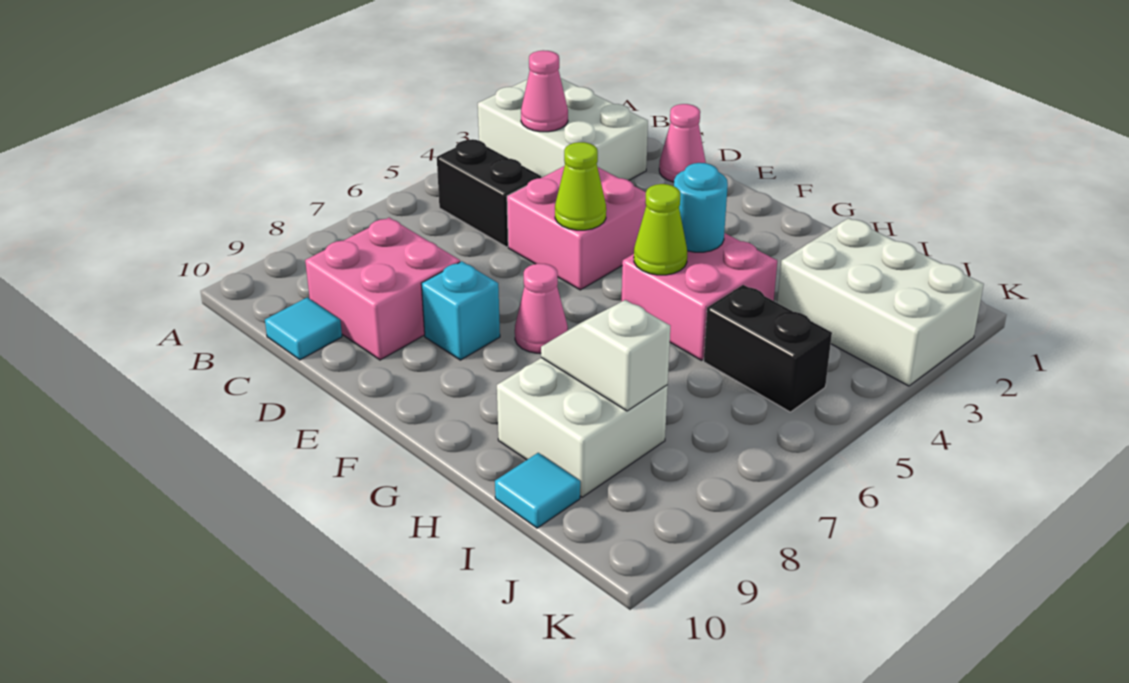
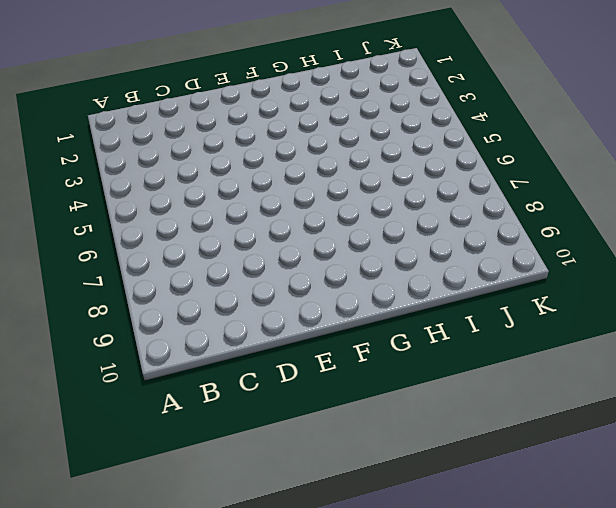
none -> white brick A2:C3 level 1
none -> black brick B5:C5 level 1
none -> pink brick C8:D9 level 1

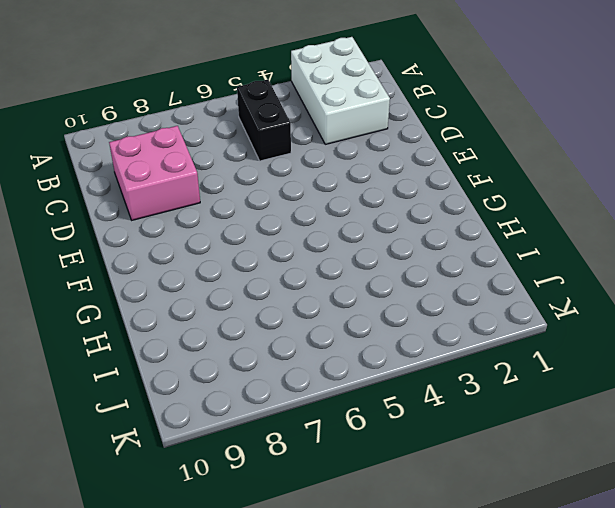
none -> cyan tile C10 level 1
none -> pink cone D1 level 1
none -> pink brick D4:E5 level 1

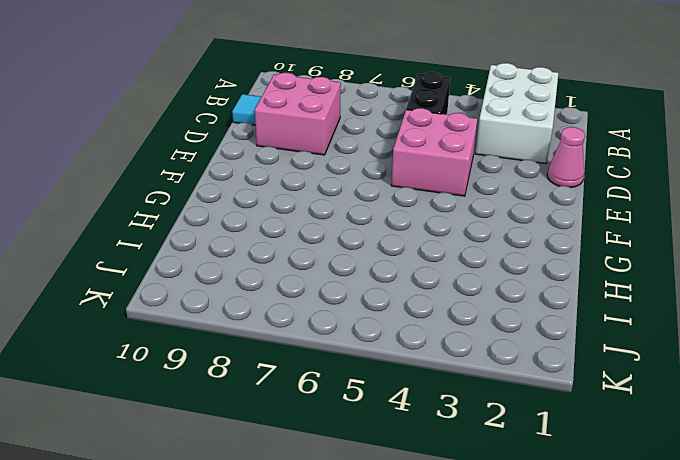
none -> cyan brick E8 level 1
none -> pink cone F7 level 1
none -> pink brick G4:H5 level 1

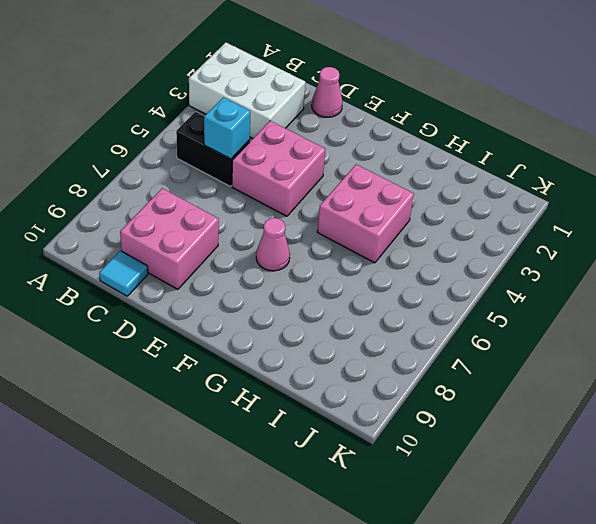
cyan brick C5 level 2 -> cyan brick E8 level 1
none -> white brick H8:I9 level 1
none -> white brick I2:K3 level 1
none -> black brick I5:J5 level 1

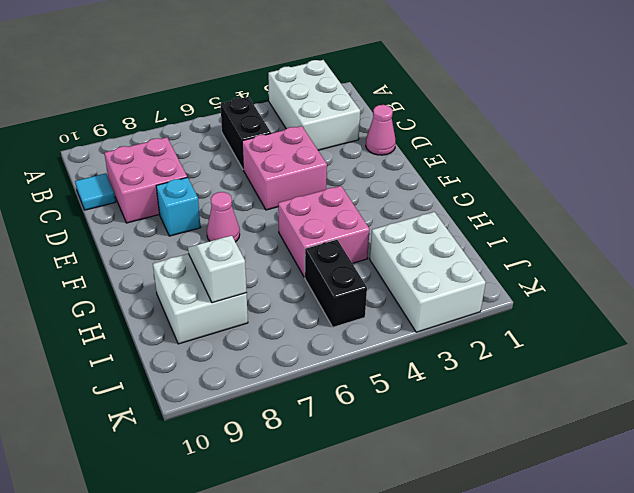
none -> cyan tile I10 level 1
none -> pink cone B3 level 2
none -> lime cone E5 level 2

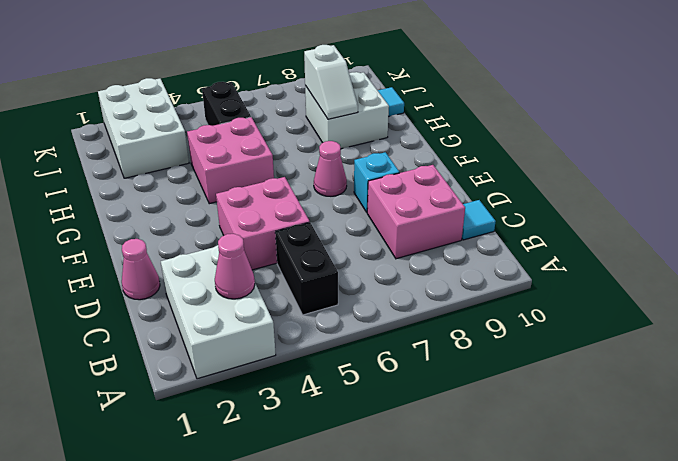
none -> lime cone E5 level 2
none -> cyan round brick G4 level 2
none -> lime cone G5 level 2

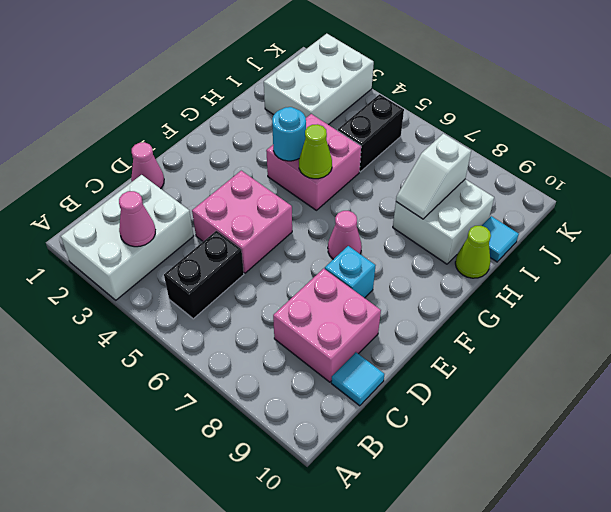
lime cone H10 level 1 -> lime cone E5 level 2

